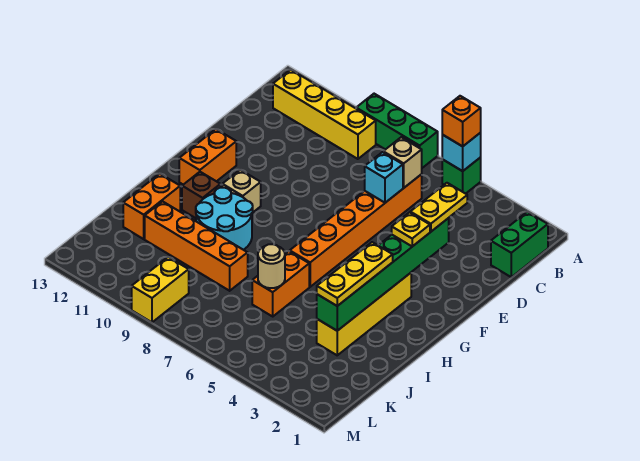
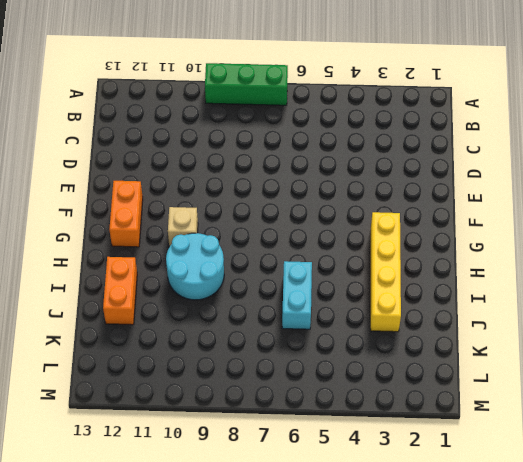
cyan brick I6:J6 level 1 -> orange brick I6:J6 level 1
none -> green brick A5 level 1
none -> green brick B1:C1 level 1
none -> yellow brick B9:B12 level 1

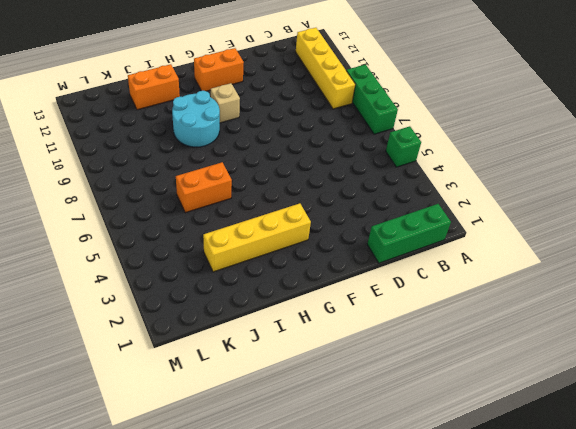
green brick B1:D1 level 1 -> green brick B1:C1 level 1
none -> orange brick C6:H6 level 1
none -> brown brick H11 level 1
none -> orange brick J8:J11 level 1

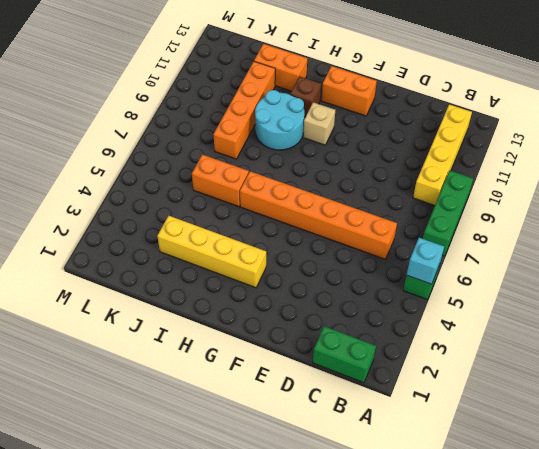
none -> yellow brick L9:M9 level 1
none -> tan brick C6 level 2
none -> cyan brick D6 level 2

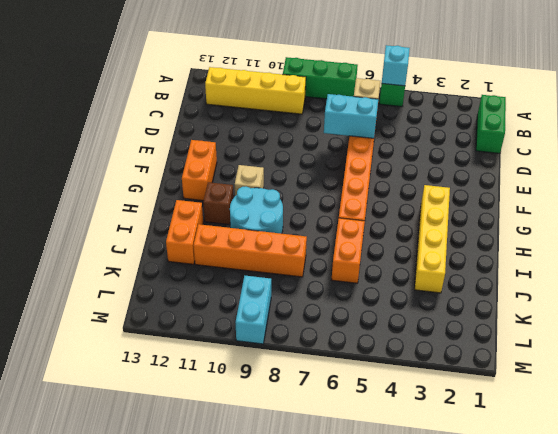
cyan brick D6:D7 level 2 -> cyan brick D6 level 2
cyan brick L9:M9 level 1 -> yellow brick L9:M9 level 1
none -> green brick E3:J3 level 2
none -> tan round brick J6 level 2
none -> orange brick A5 level 3

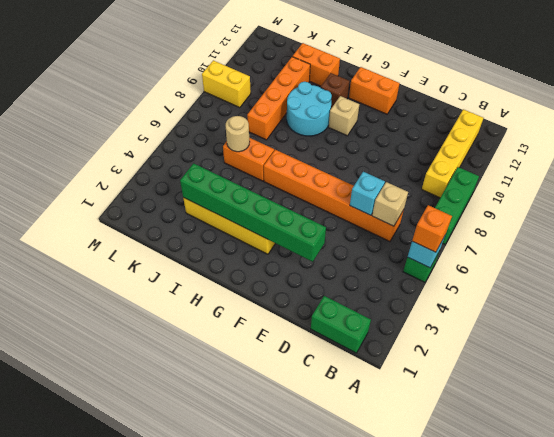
none -> yellow plate D3:E3 level 3
none -> yellow plate F3 level 3
none -> yellow plate H3:J3 level 3

